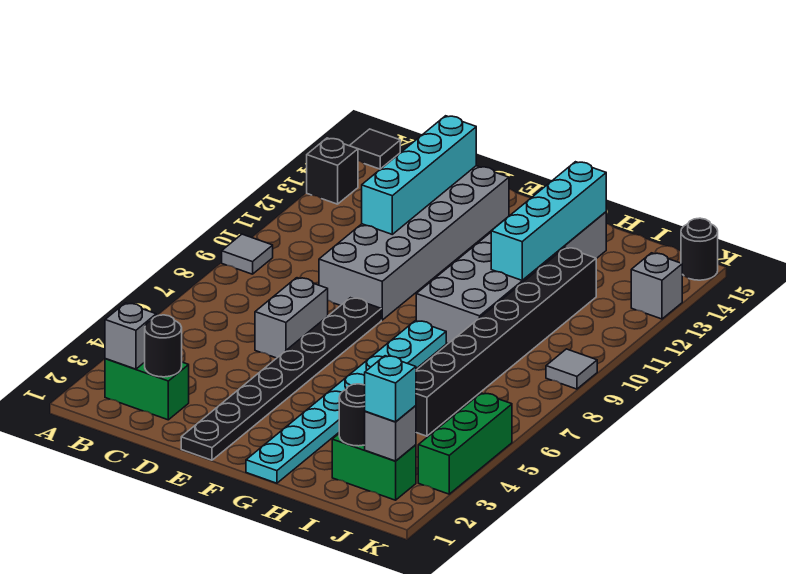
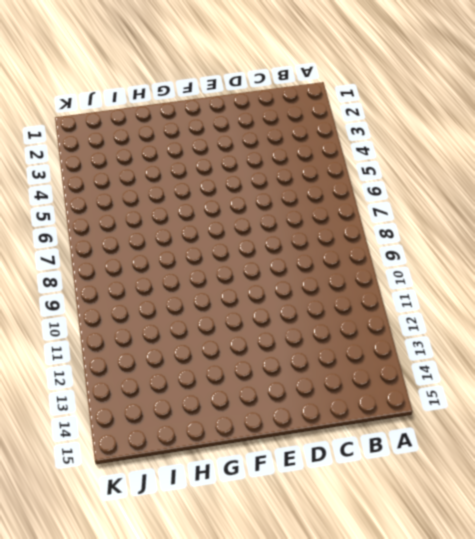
none -> grey tile A9 level 1
none -> black brick A13 level 1
none -> black tile A15 level 1

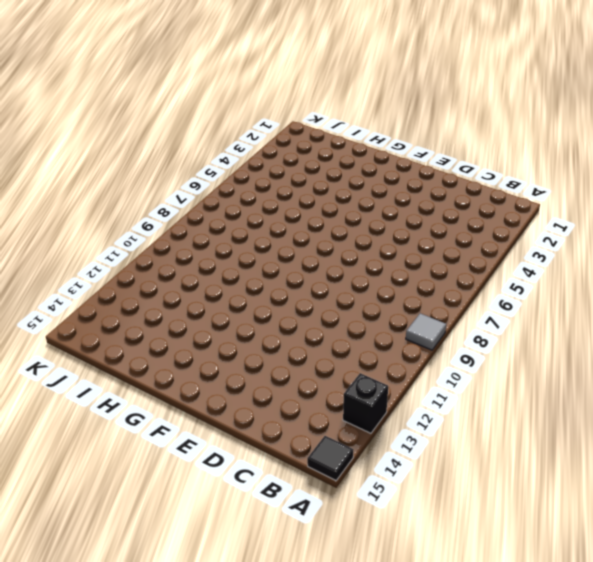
none -> green brick B2:C2 level 1
none -> grey brick D6:D7 level 1
none -> grey brick D9:E14 level 1

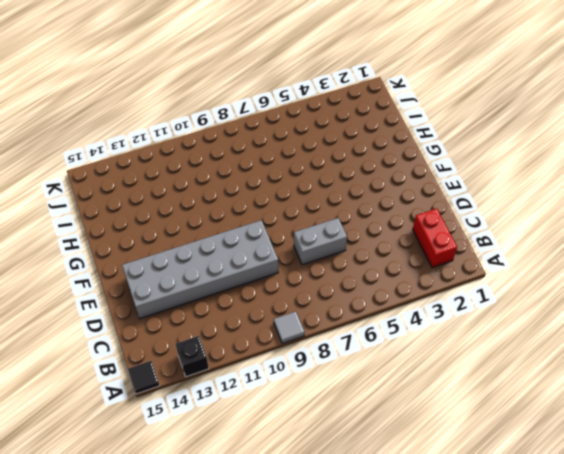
red brick B2:C2 level 1 -> green brick B2:C2 level 1
none -> black plate E1:E8 level 1
none -> cyan plate G1:G8 level 1
none -> grey brick G9:H14 level 1

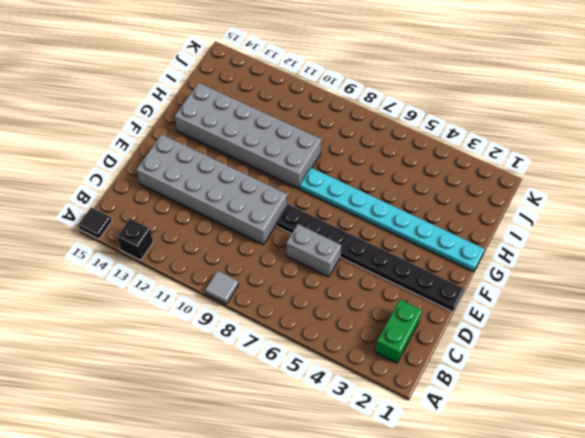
none -> green brick I2:J2 level 1
none -> black brick I5:I12 level 1
none -> green brick K3:K5 level 1

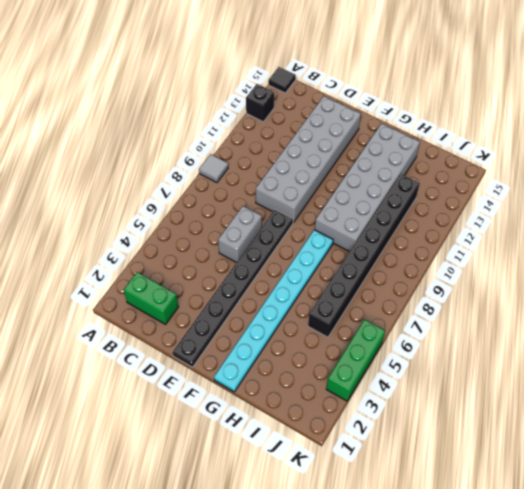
none -> green brick I2:J2 level 1
none -> grey tile K9 level 1
none -> grey brick K13 level 1

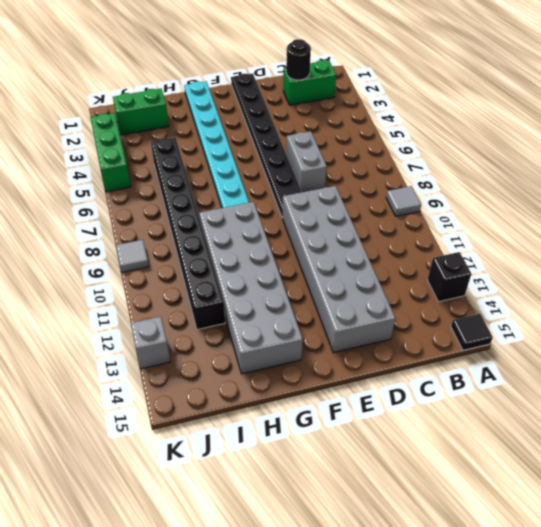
none -> black round brick K15 level 1
none -> grey brick B2 level 2
none -> cyan brick D11:D14 level 2

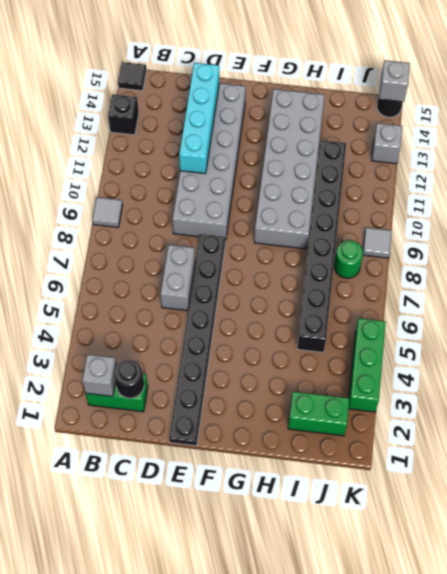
green round brick J8 level 1 -> none
grey brick K15 level 2 -> grey brick J2 level 2
none -> cyan plate G1:G8 level 1
none -> cyan brick H11:H14 level 2
none -> black round brick I2 level 2

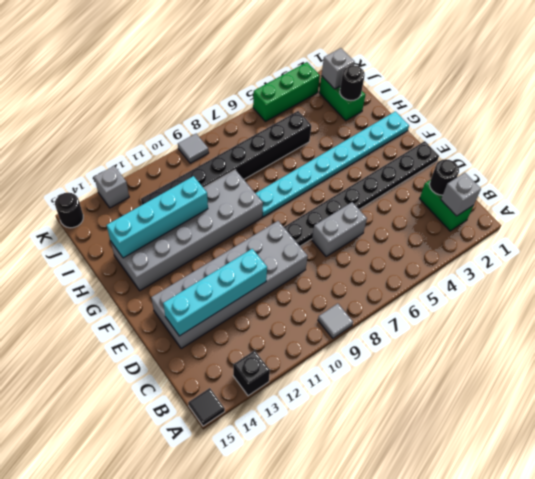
none -> cyan brick J2 level 3

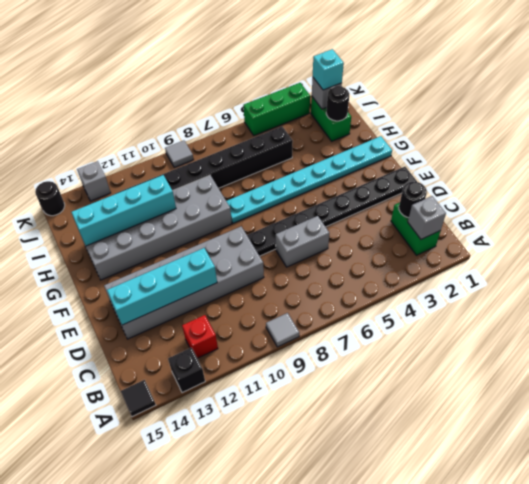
red brick B12 level 1 -> none

